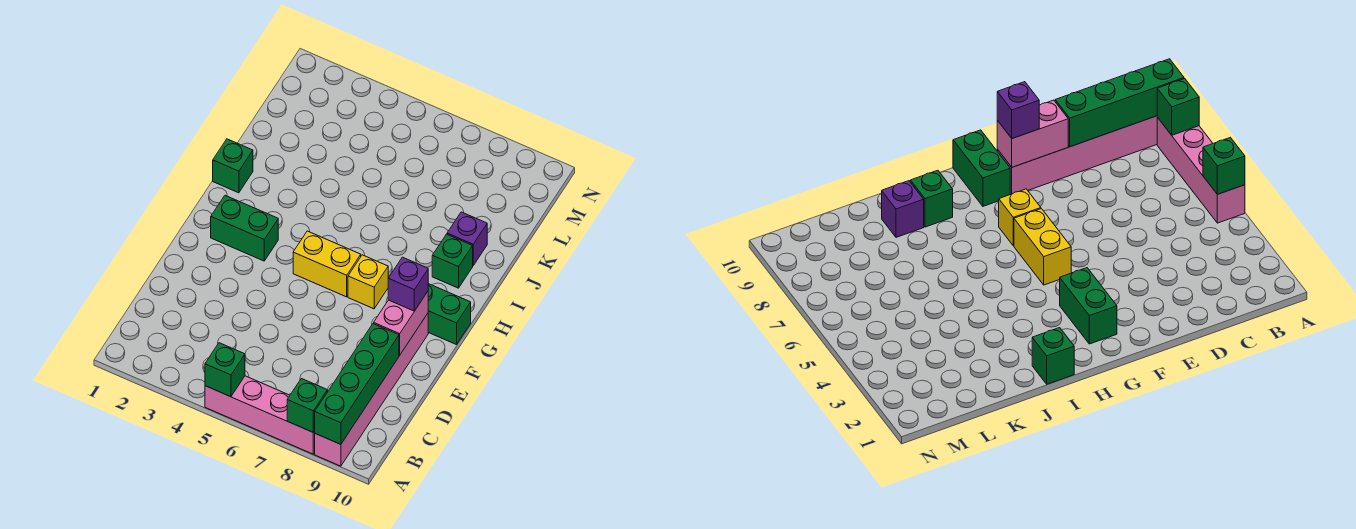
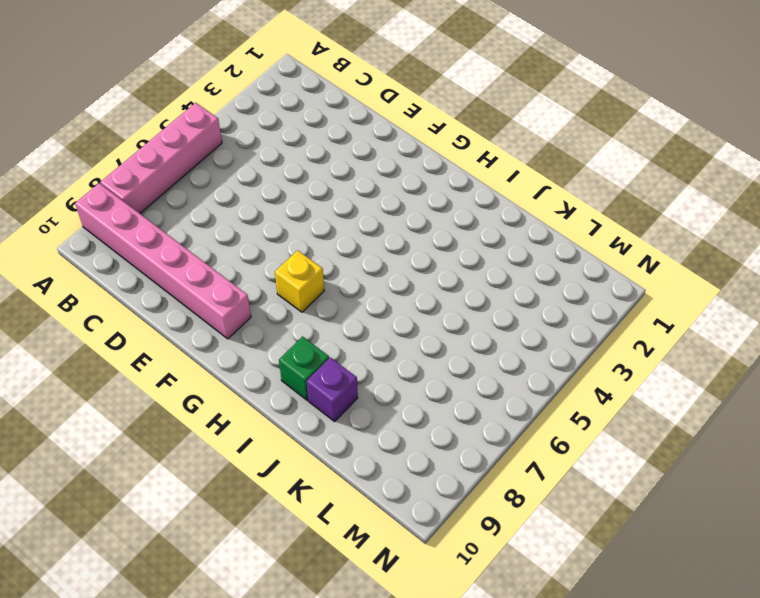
none -> green brick G2:G3 level 1
none -> yellow brick G5:G6 level 1
none -> green brick G9:G10 level 1

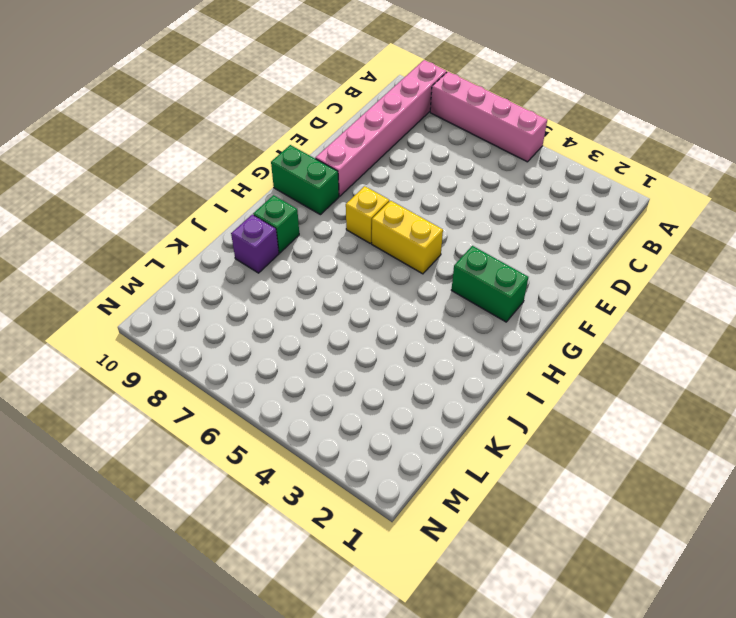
none -> green brick I1 level 1
none -> green brick A5 level 2
none -> green brick A8 level 2

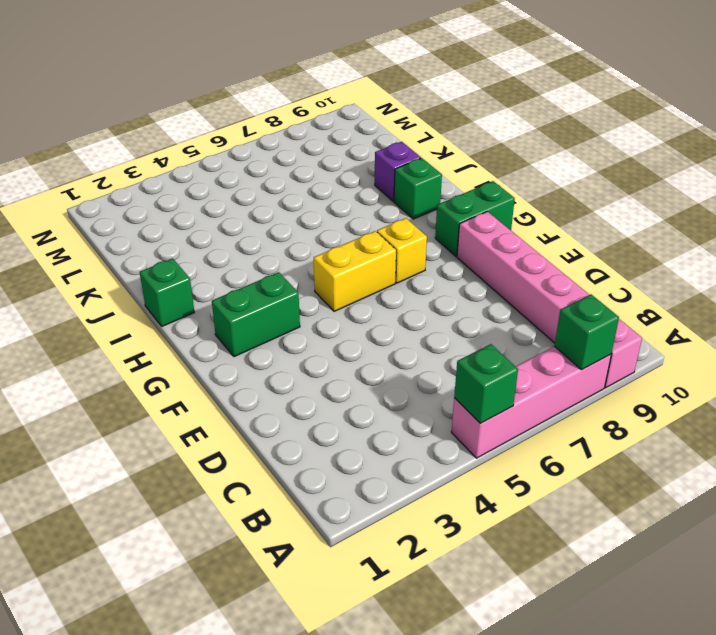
none -> green brick A9:D9 level 2
none -> pink brick E9:F9 level 2
none -> purple brick F9 level 3

